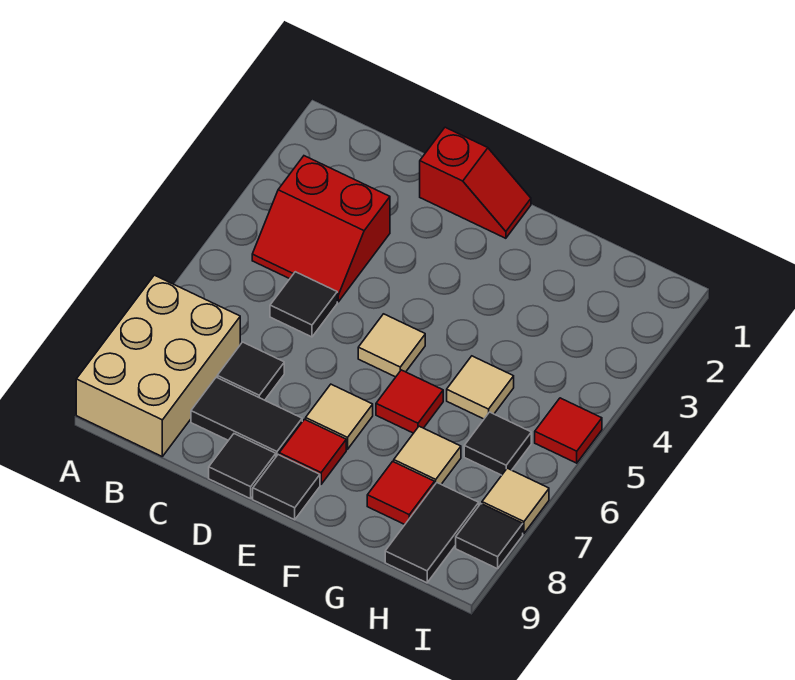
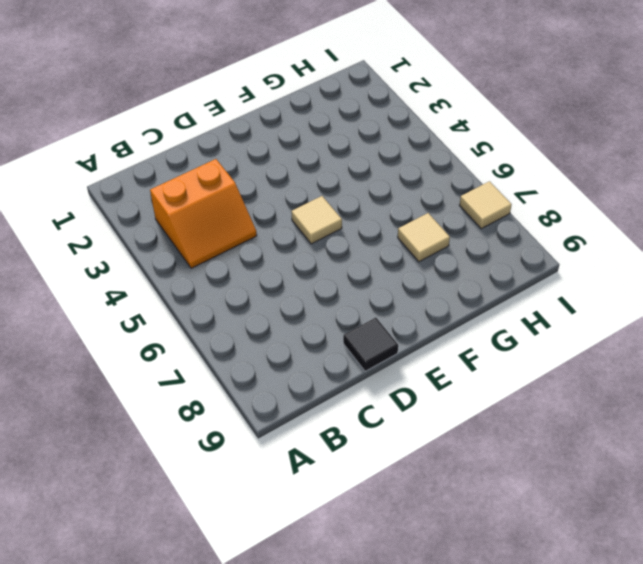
orange slope B3:C4 level 1 top 3 -> red slope B3:C4 level 1 top 3
none -> tan brick A7:B9 level 1
none -> black tile C5 level 1
none -> black tile C7 level 1

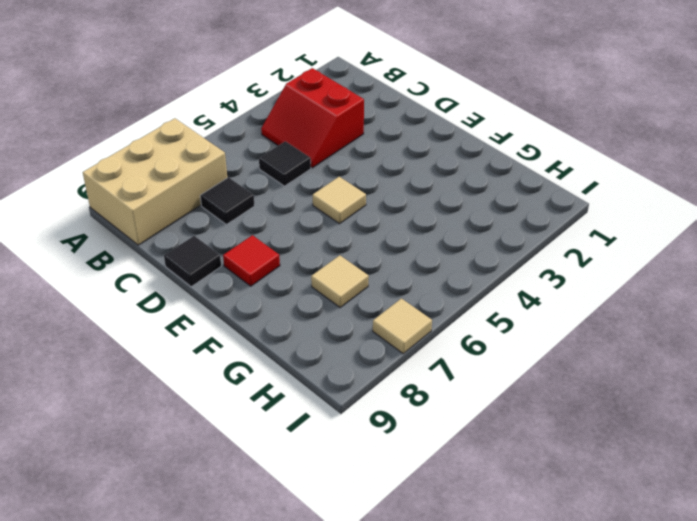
none -> black tile C8:D8 level 1
none -> red slope D1:E1 level 1 top D
none -> tan tile E7 level 1

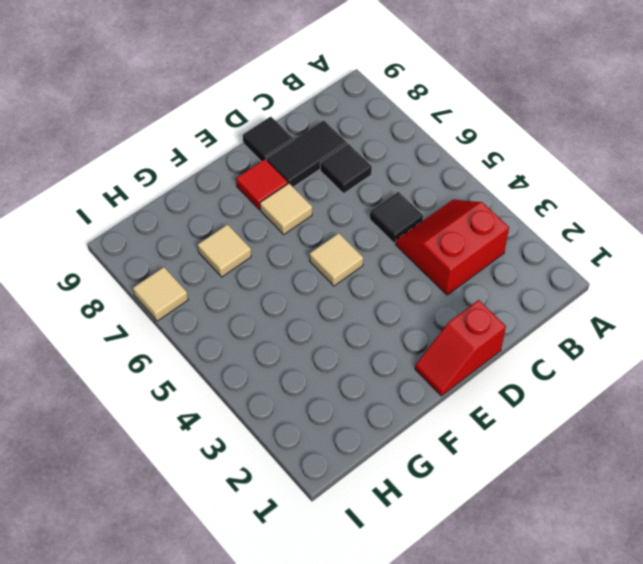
none -> tan brick A7:B9 level 1
none -> black tile E9 level 1
none -> red tile F6 level 1

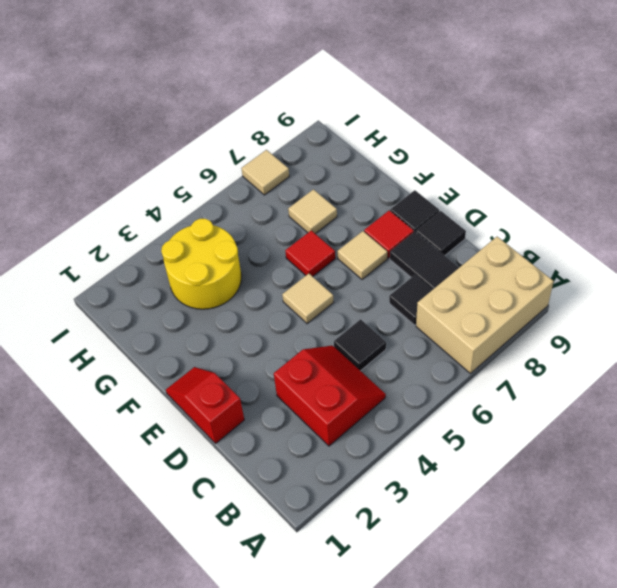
yellow round brick G3:H4 level 1 -> none
none -> tan tile G5 level 1
none -> red tile G8 level 1
none -> black tile H6 level 1

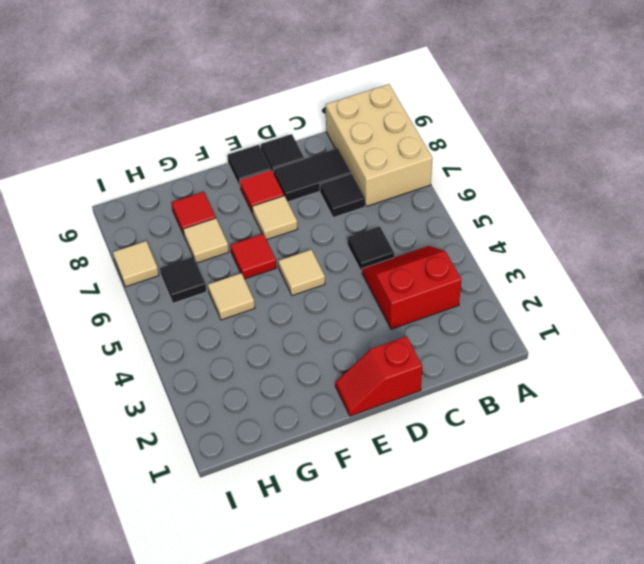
none -> black tile H8:H9 level 1
none -> red tile I5 level 1
none -> black tile I8 level 1

